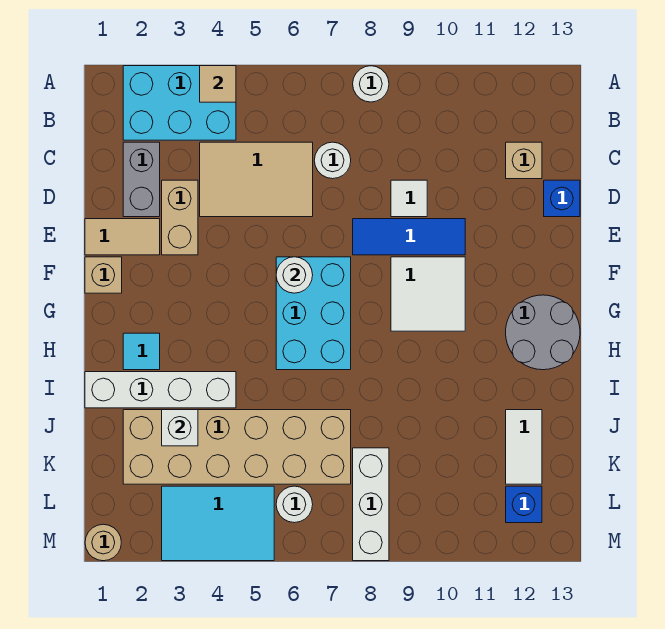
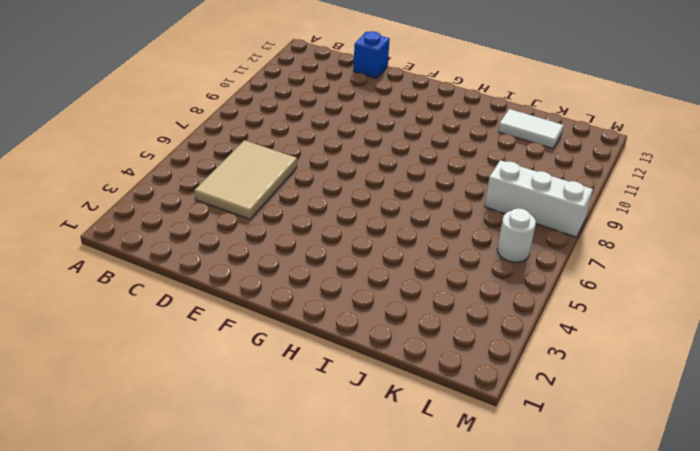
none -> cyan brick A2:B4 level 1
none -> white round brick A8 level 1
none -> grey brick C2:D2 level 1

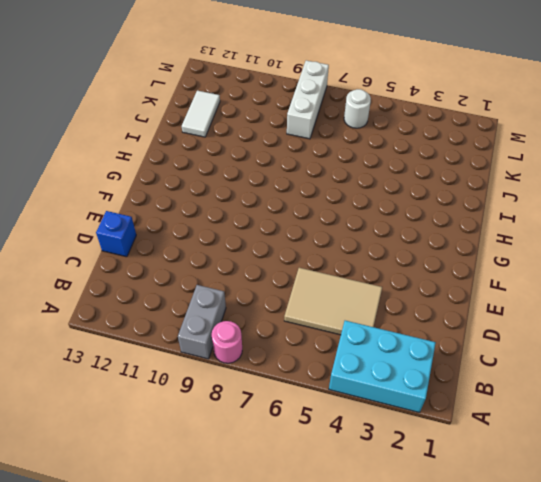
pink round brick A8 level 1 -> white round brick A8 level 1
grey brick A9:B9 level 1 -> grey brick C2:D2 level 1
none -> white round brick C7 level 1
none -> tan brick C12 level 1
none -> tan brick D3:E3 level 1

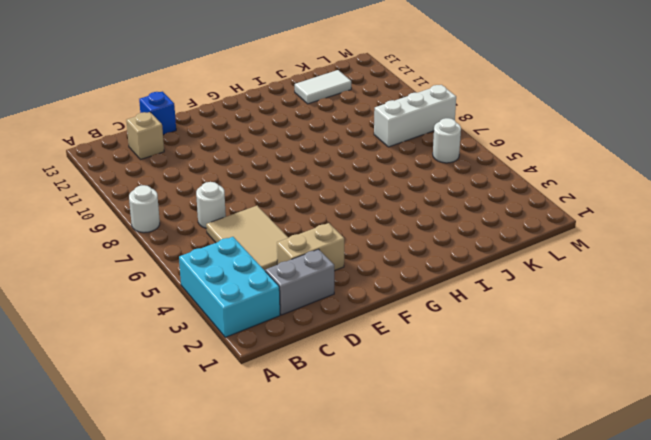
none -> white tile D9 level 1
none -> tan tile E1:E2 level 1
none -> blue tile E8:E10 level 1

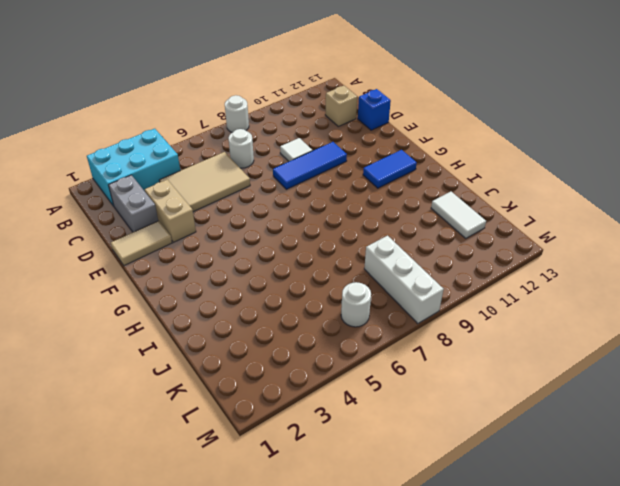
blue tile G11:G12 level 1 -> grey round brick G12:H13 level 1
none -> tan brick F1 level 1
none -> cyan brick F6:H7 level 1
none -> white tile F9:G10 level 1

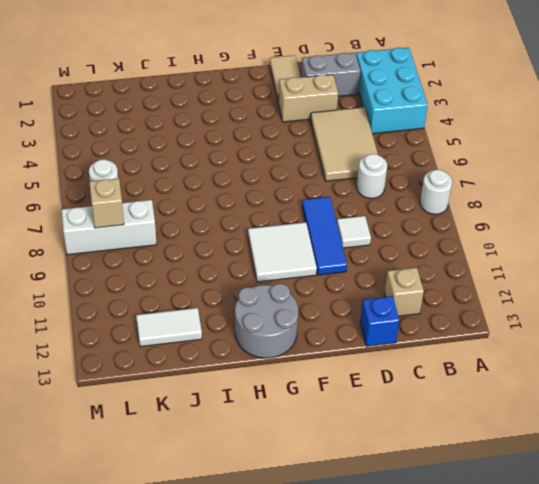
tan brick L8 level 2 -> tan brick F1 level 1
none -> cyan brick F6:H7 level 1
none -> cyan tile H2 level 1
none -> white brick I1:I4 level 1

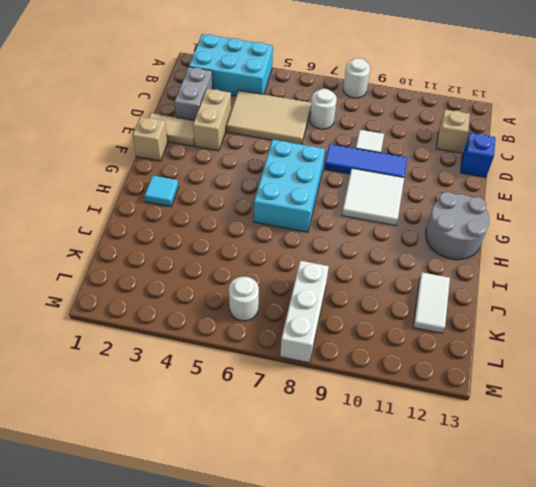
none -> white brick I1:I4 level 1
none -> tan brick J2:K7 level 1
none -> cyan tile L3:M5 level 1

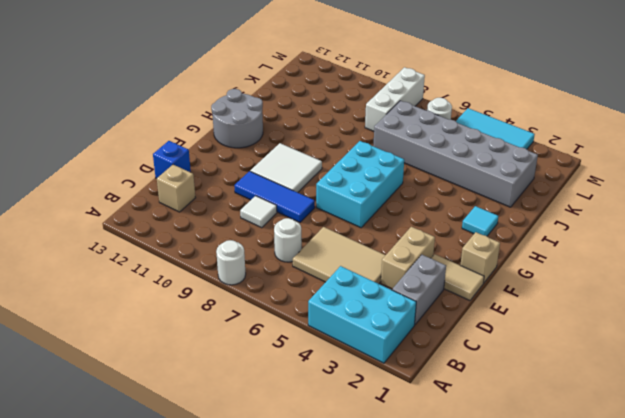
grey brick J2:K7 level 1 -> tan brick J2:K7 level 1
none -> white brick I1:I4 level 1
none -> white tile J12:K12 level 1
none -> blue brick L12 level 1

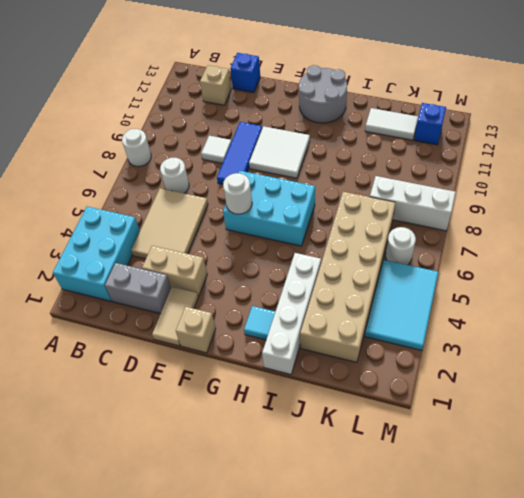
none -> tan round brick M1 level 1
none -> tan tile A4 level 2
none -> white brick J3 level 2

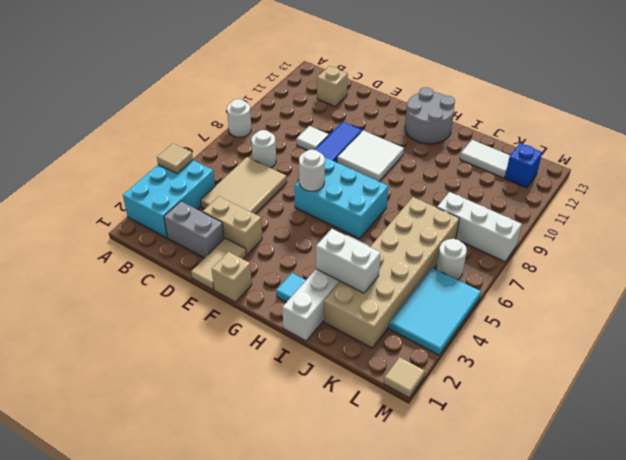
white brick I3:J3 level 2 -> white brick J3 level 2
tan tile M1 level 1 -> tan round brick M1 level 1
none -> blue brick D13 level 1

